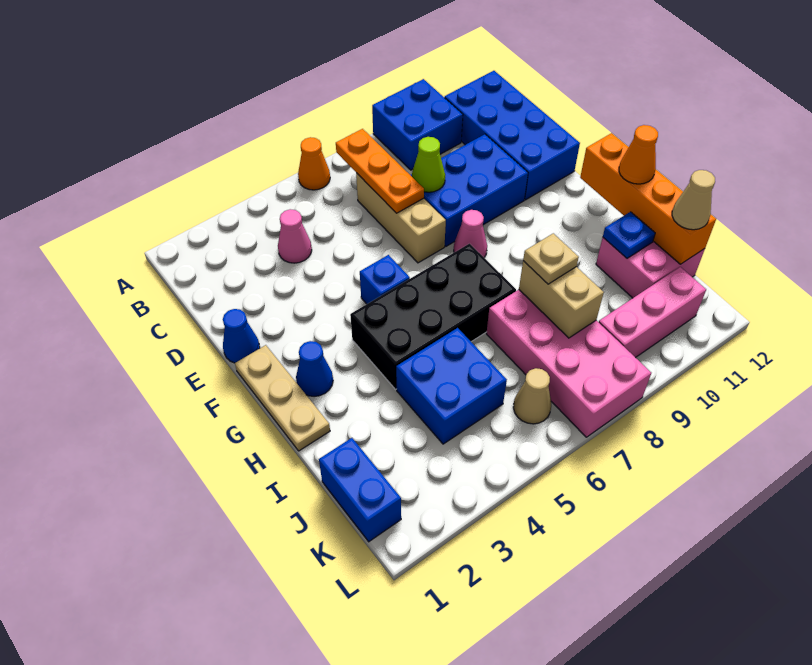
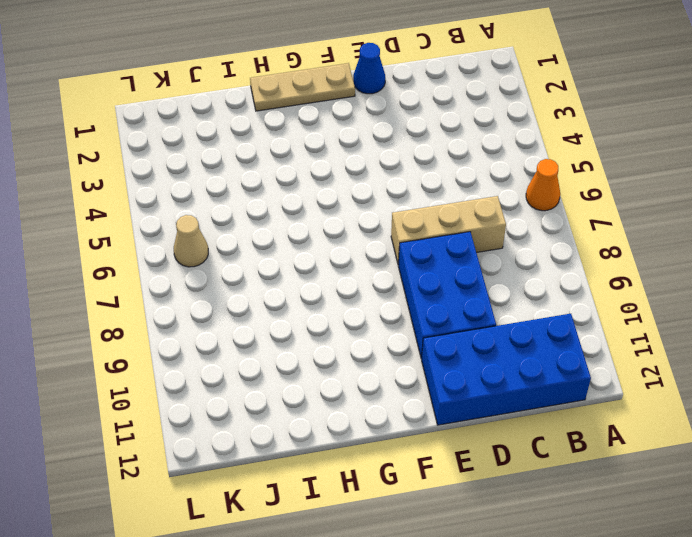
none -> blue brick A9:B10 level 1
none -> pink cone C4 level 1
none -> blue brick F5 level 1

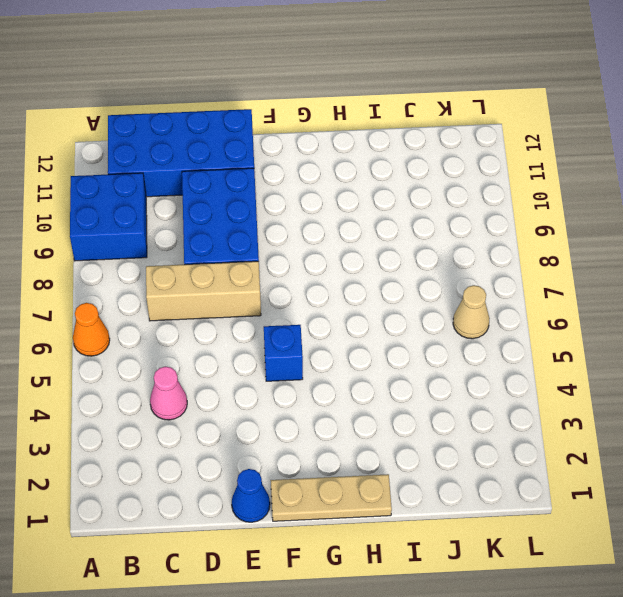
none -> pink cone F8 level 1
none -> blue cone G2 level 1
none -> black brick G4:H7 level 1

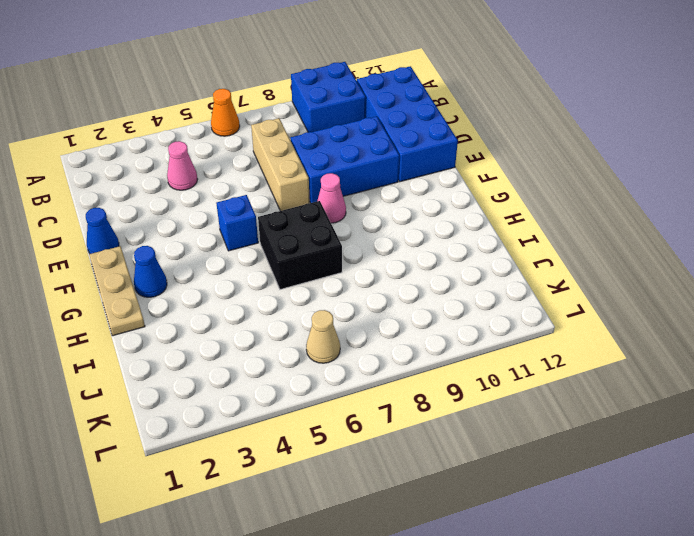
black brick G6:H7 level 1 -> black brick G4:H7 level 1
none -> blue brick I4:J5 level 1
none -> pink brick I7:L8 level 1
none -> pink brick I11:J12 level 1

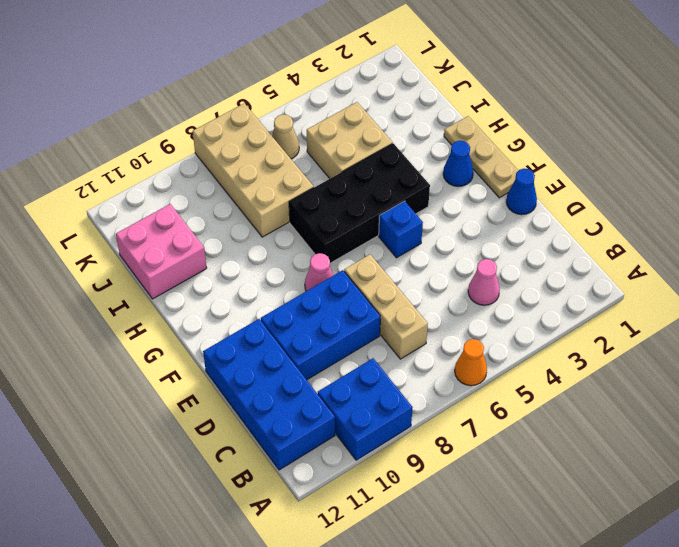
tan brick I4:J5 level 1 -> blue brick I4:J5 level 1
tan brick I7:L8 level 1 -> pink brick I7:L8 level 1
none -> blue brick J1:K1 level 1
none -> pink brick K9:K11 level 1
none -> orange plate B7:D7 level 2

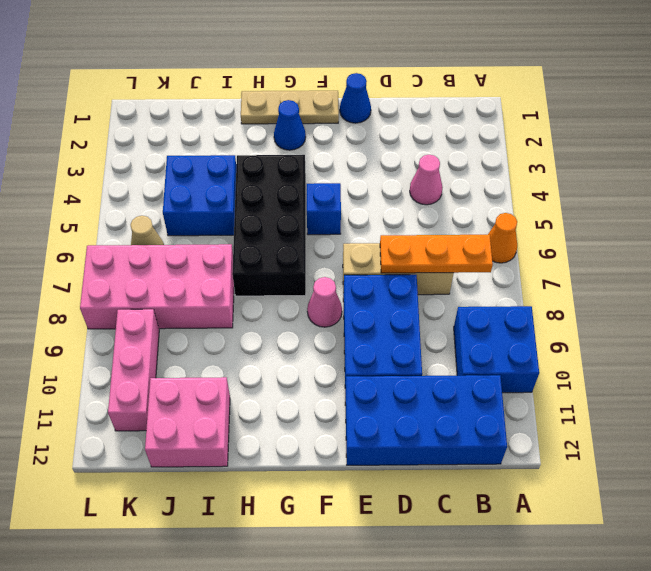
none -> blue brick J1:K1 level 1
none -> lime cone D8 level 2
none -> orange brick G12:J12 level 2

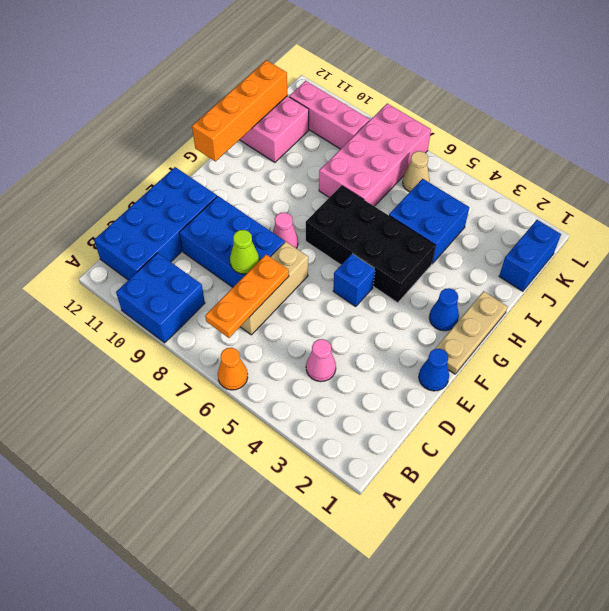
none -> tan brick I8:J8 level 2
none -> blue plate I11 level 2
none -> orange cone H12 level 3

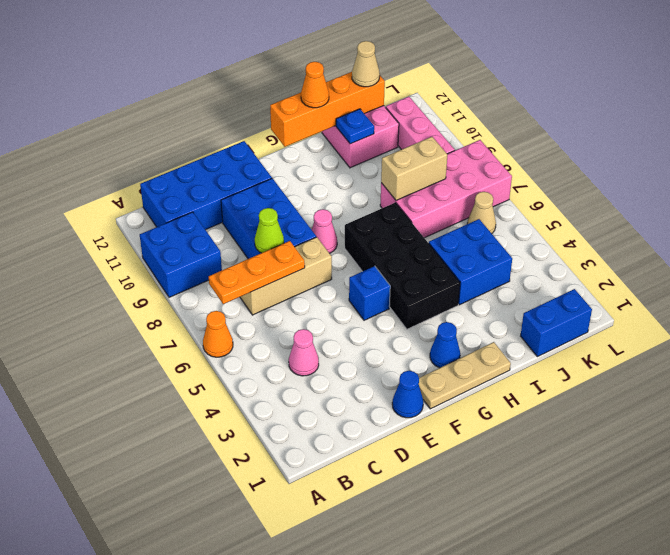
none -> tan plate I8 level 3

